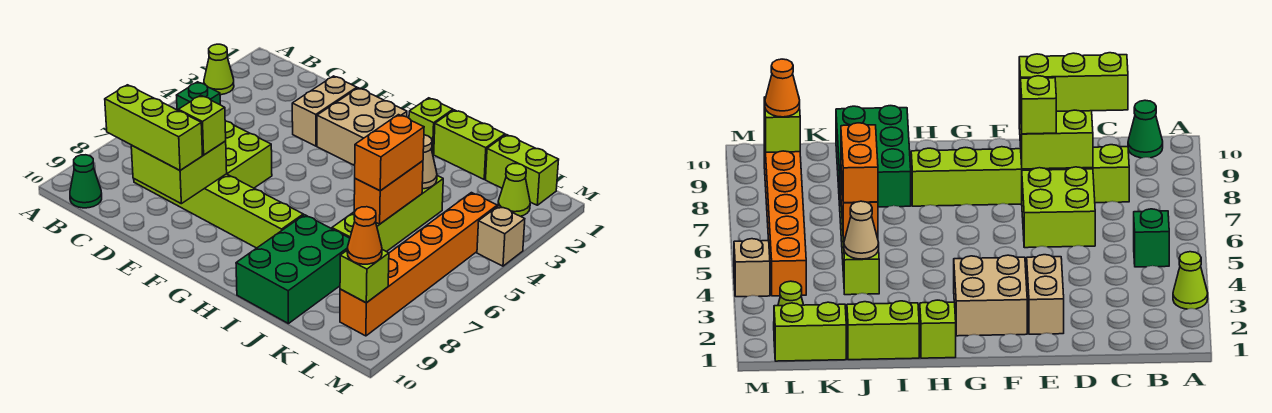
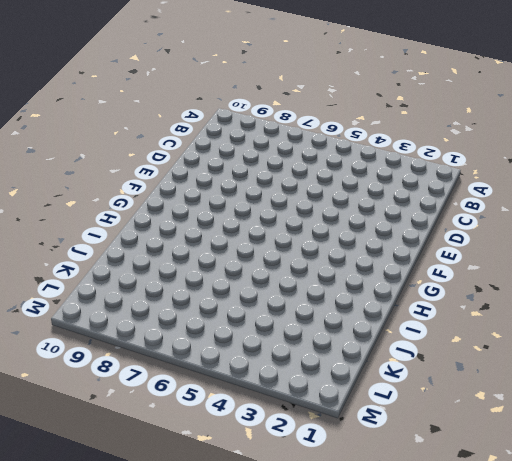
none -> lime cone A3 level 1
none -> green brick B5 level 1
none -> green cone B10 level 1

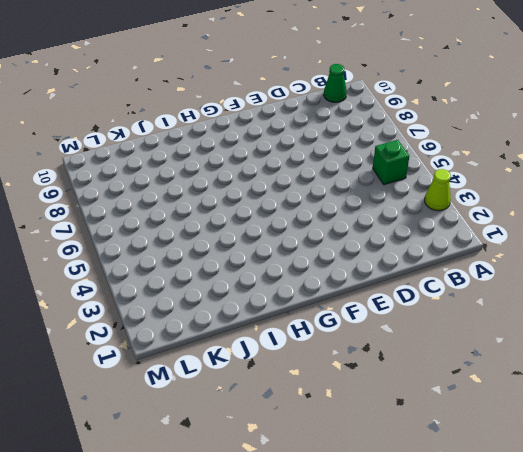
none -> lime brick C8:H8 level 1
none -> lime brick D6:E7 level 1
none -> tan brick E2:E3 level 1

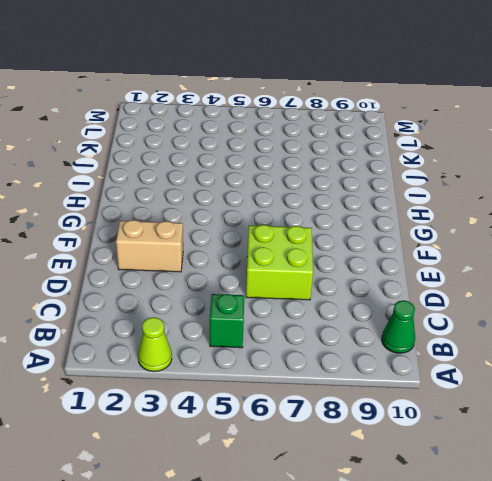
none -> lime brick C8:H8 level 1
none -> tan brick F2:G3 level 1
none -> lime brick H1 level 1

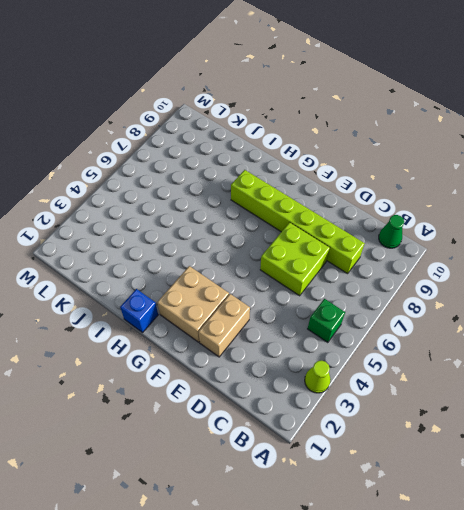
blue brick H1 level 1 -> lime brick H1 level 1
none -> lime brick I1:J1 level 1
none -> green brick I8:J10 level 1
none -> lime brick J4:J7 level 1

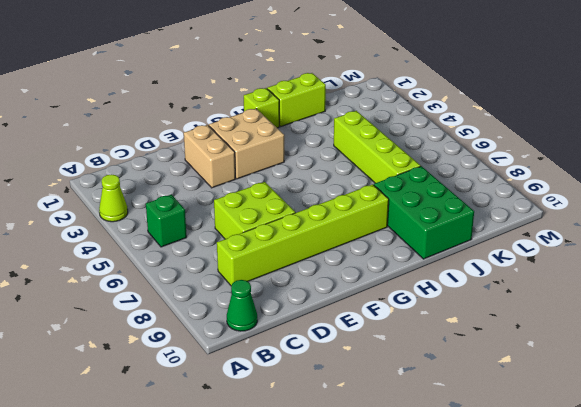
none -> lime brick K1:L1 level 1
none -> lime cone L2 level 1
none -> orange brick L4:L9 level 1

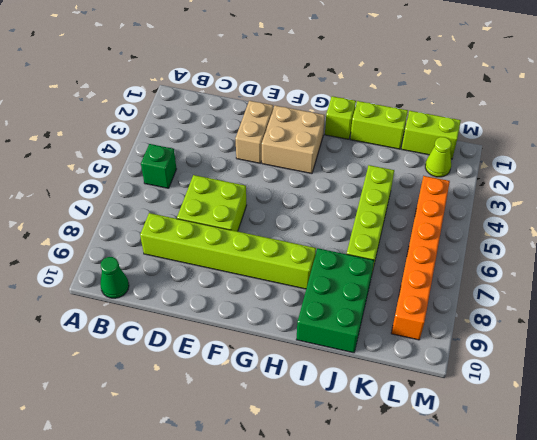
none -> lime cone A3 level 1
none -> tan brick M4 level 1
none -> lime brick D8:E9 level 2

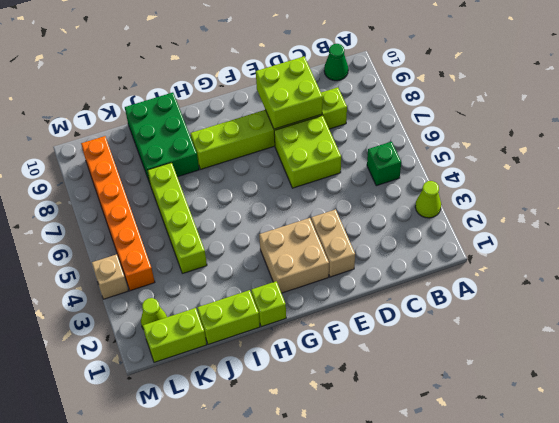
none -> tan cone J4 level 2
none -> orange brick J5:J6 level 2
none -> lime brick L9 level 2

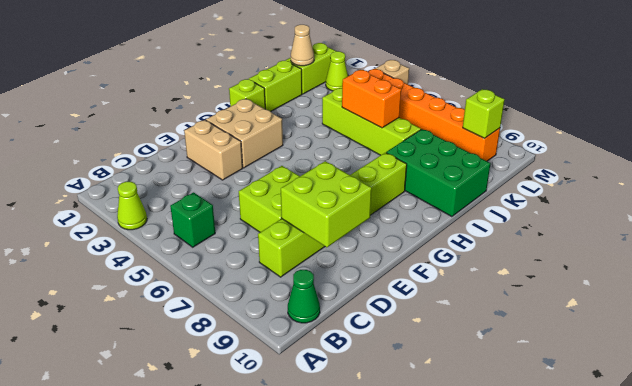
tan cone K1 level 2 -> tan cone J4 level 2
none -> lime brick C9:E9 level 3
none -> lime brick E8 level 3
none -> orange brick J5:J6 level 3

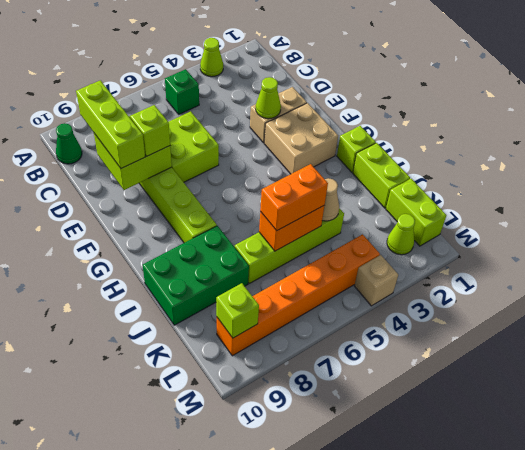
lime cone E3 level 2 -> none
none -> orange cone L9 level 3

